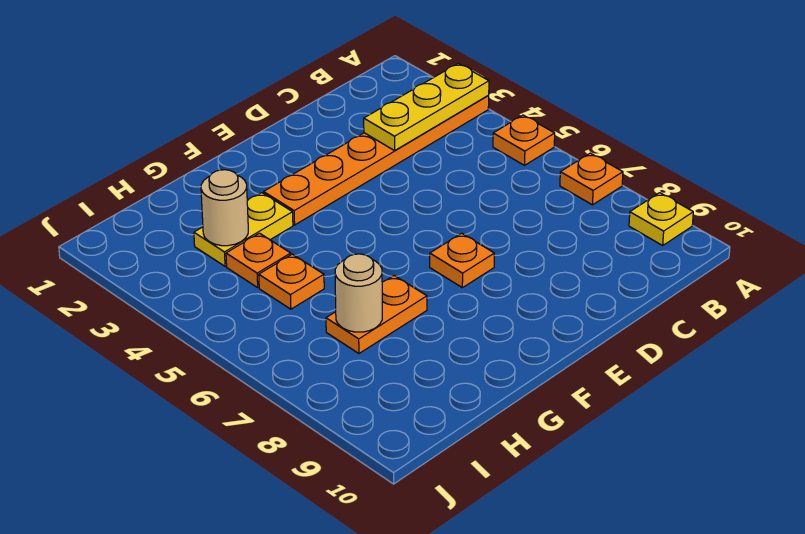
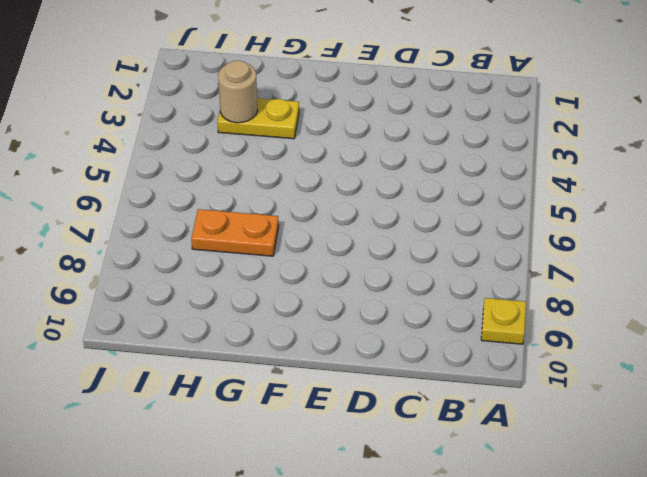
none -> orange plate A3:F3 level 1
none -> orange plate A5 level 1
none -> orange plate A7 level 1

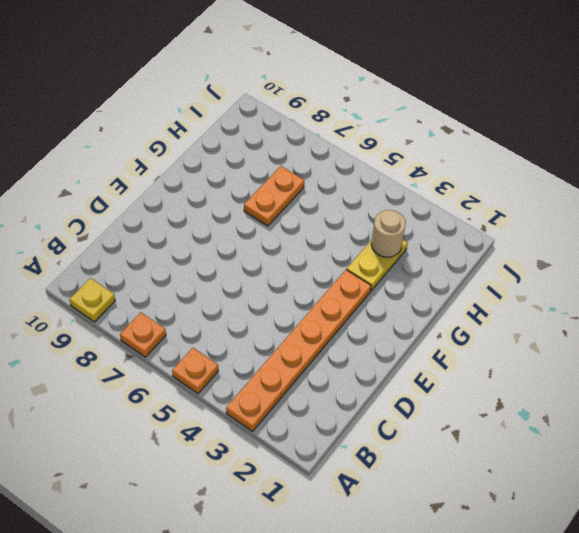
none -> orange plate E7 level 1
none -> orange plate H4 level 1
none -> orange plate H5 level 1

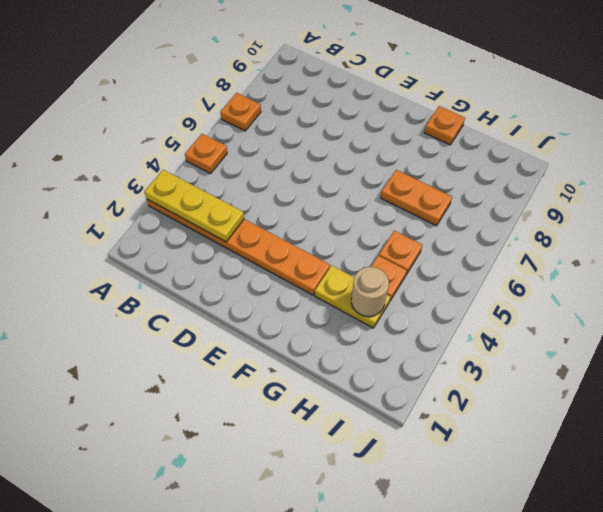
orange plate G10 level 1 -> orange plate E7 level 1
none -> yellow plate A9 level 1
none -> tan round brick H7 level 2

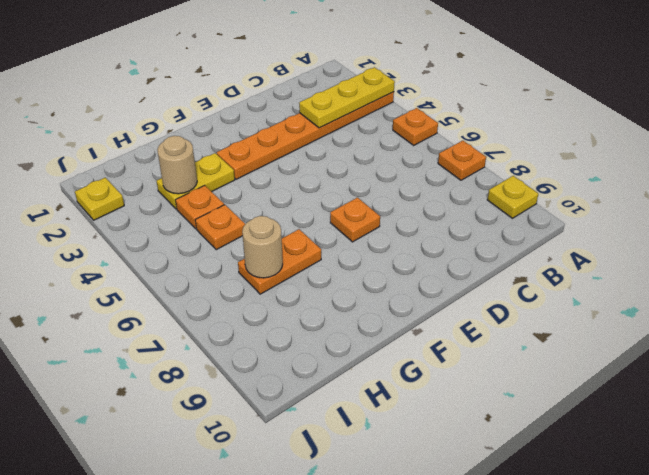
yellow plate J2 level 1 -> none

